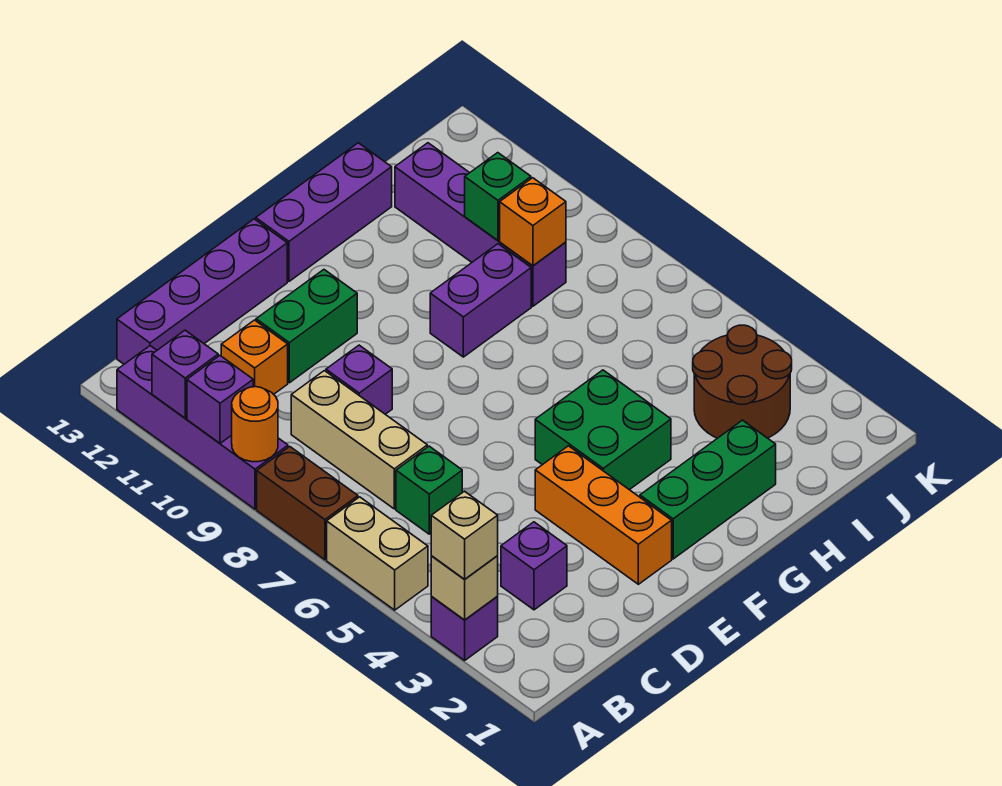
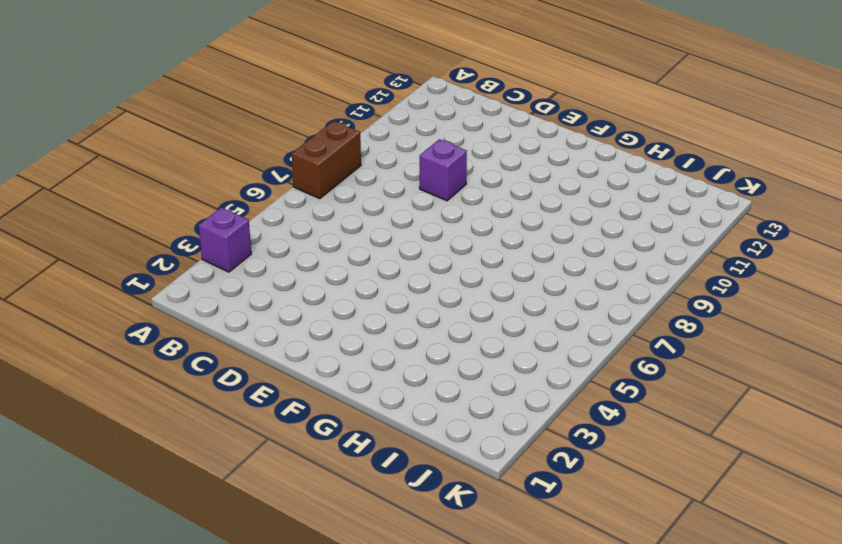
none -> tan brick A5:A6 level 1
none -> purple brick A9:A12 level 1
none -> purple brick B13:E13 level 1

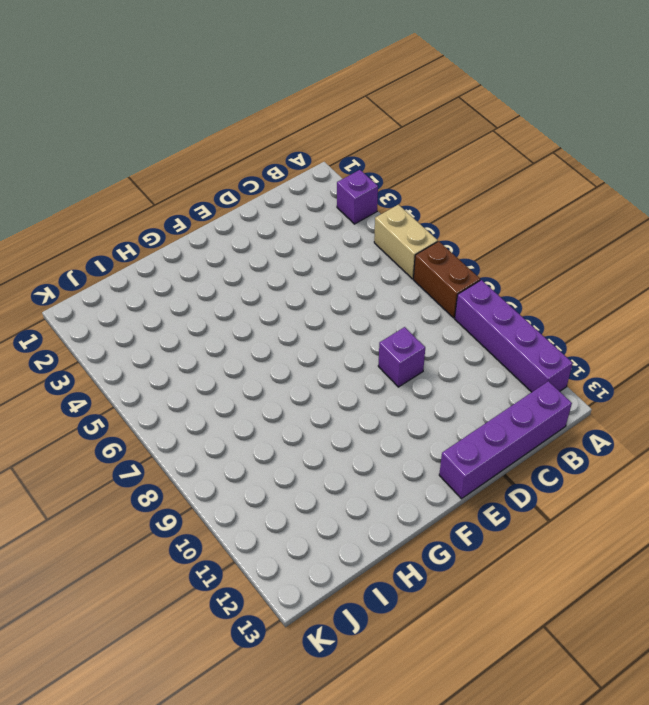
none -> purple brick C3 level 1
none -> green brick C6 level 1
none -> tan brick C7:C9 level 1

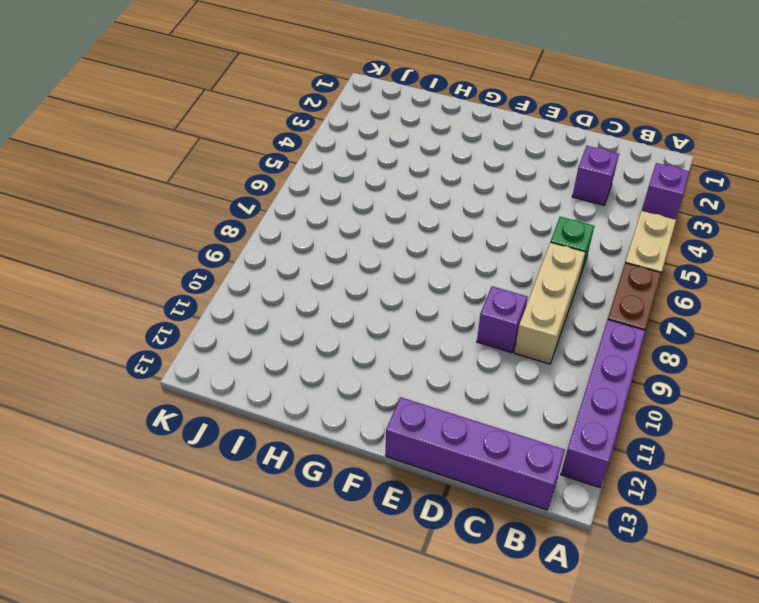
none -> orange brick C11 level 1
none -> green brick D11:E11 level 1
none -> orange brick E2:E4 level 1

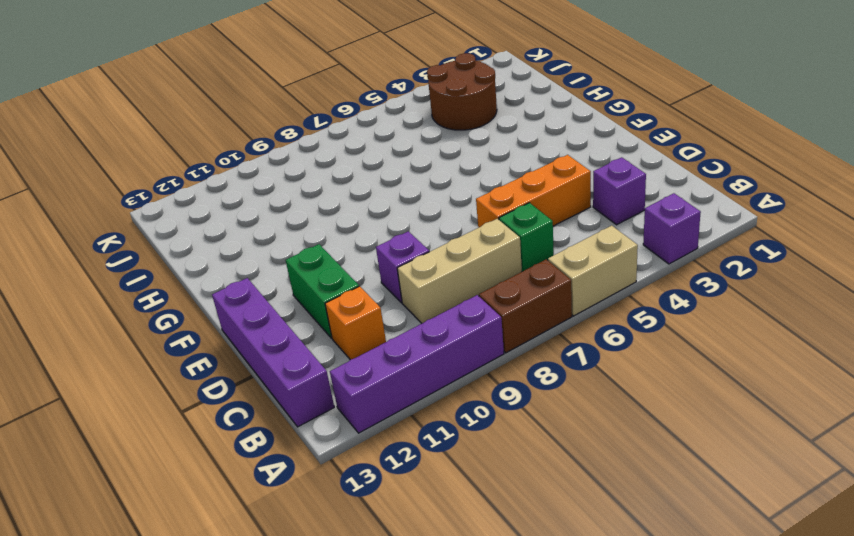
orange brick D4:D6 level 1 -> orange brick E2:E4 level 1
none -> green brick F2:H2 level 1
none -> green brick F4:G5 level 1
none -> purple brick F13:H13 level 1

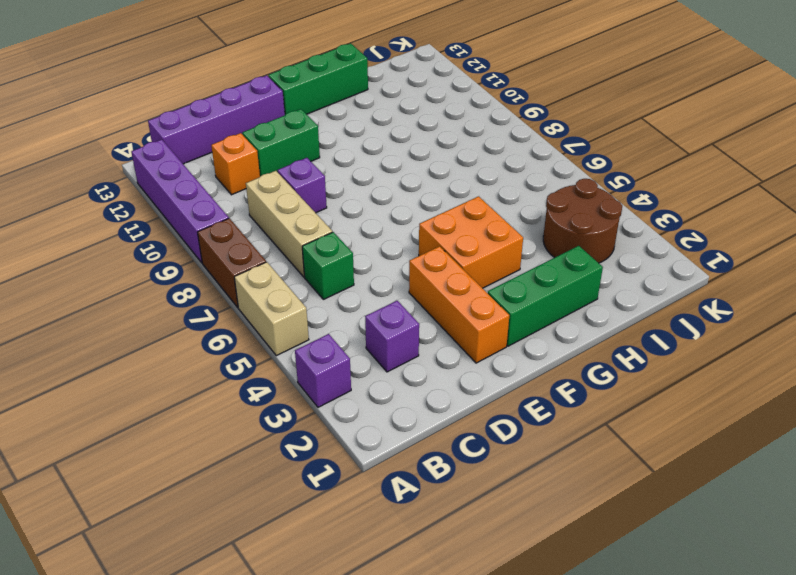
orange brick F4:G5 level 1 -> green brick F4:G5 level 1
green brick F13:H13 level 1 -> purple brick F13:H13 level 1
none -> purple brick G9:H9 level 1
none -> purple brick I9:I12 level 1
none -> tan brick A3 level 2

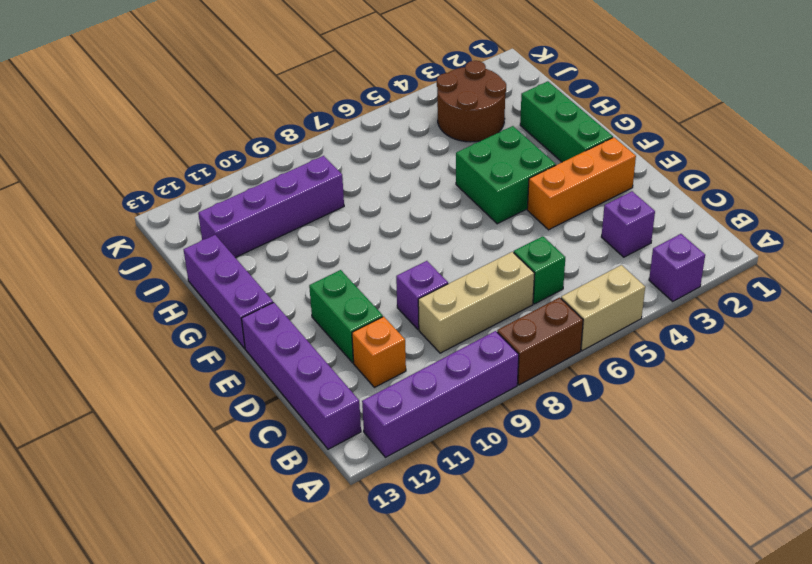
none -> purple brick G9:H9 level 1
none -> tan brick A3 level 2
none -> orange round brick A9 level 2

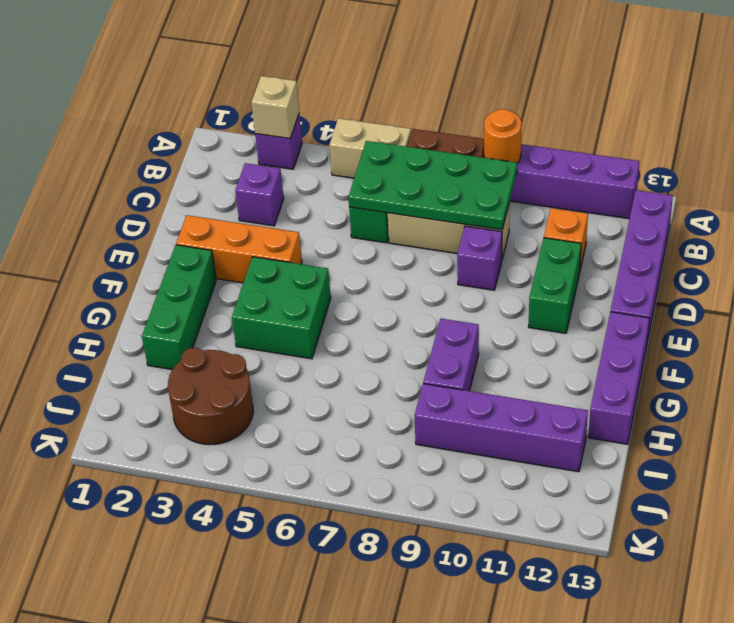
green plate B6:C9 level 2 -> none
none -> purple brick A10 level 2
none -> purple brick A11 level 2
none -> orange brick I9 level 2

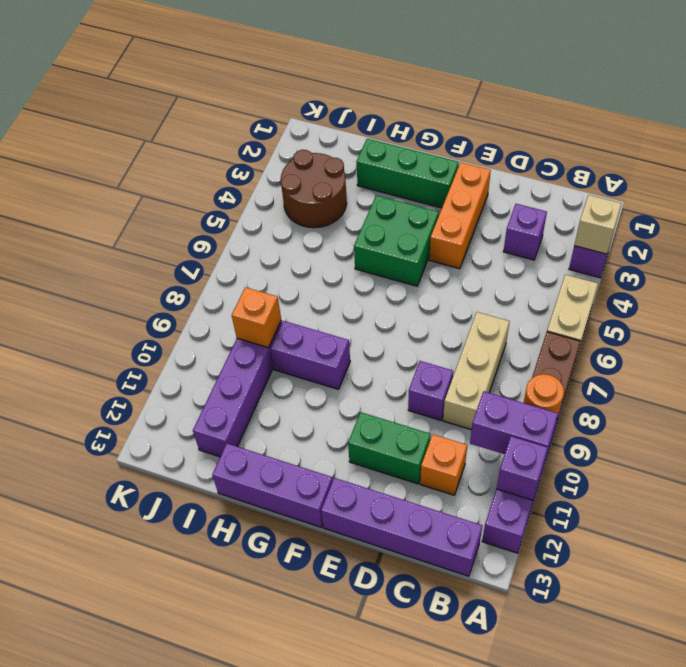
purple brick A10:B10 level 2 -> purple brick A10 level 2
none -> green brick C6 level 1
none -> green brick I10 level 2
none -> tan brick A3 level 3

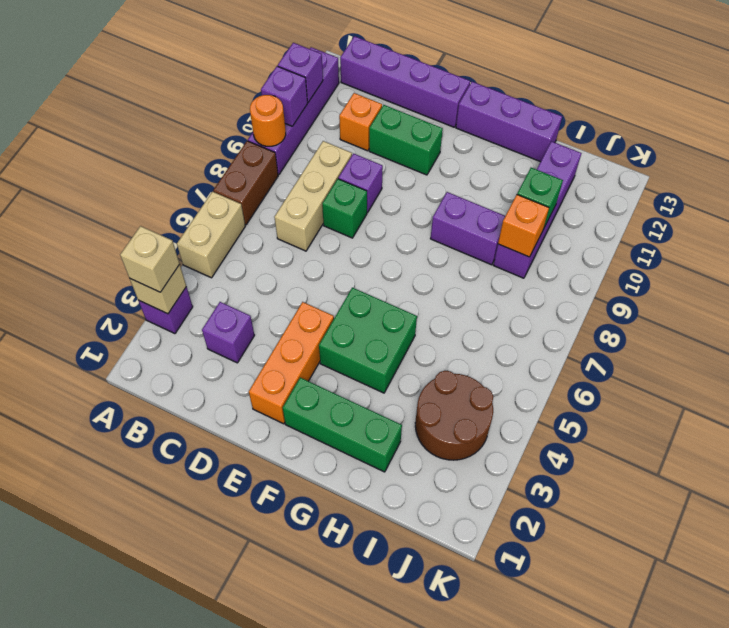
green brick D8 level 1 -> green brick C6 level 1

